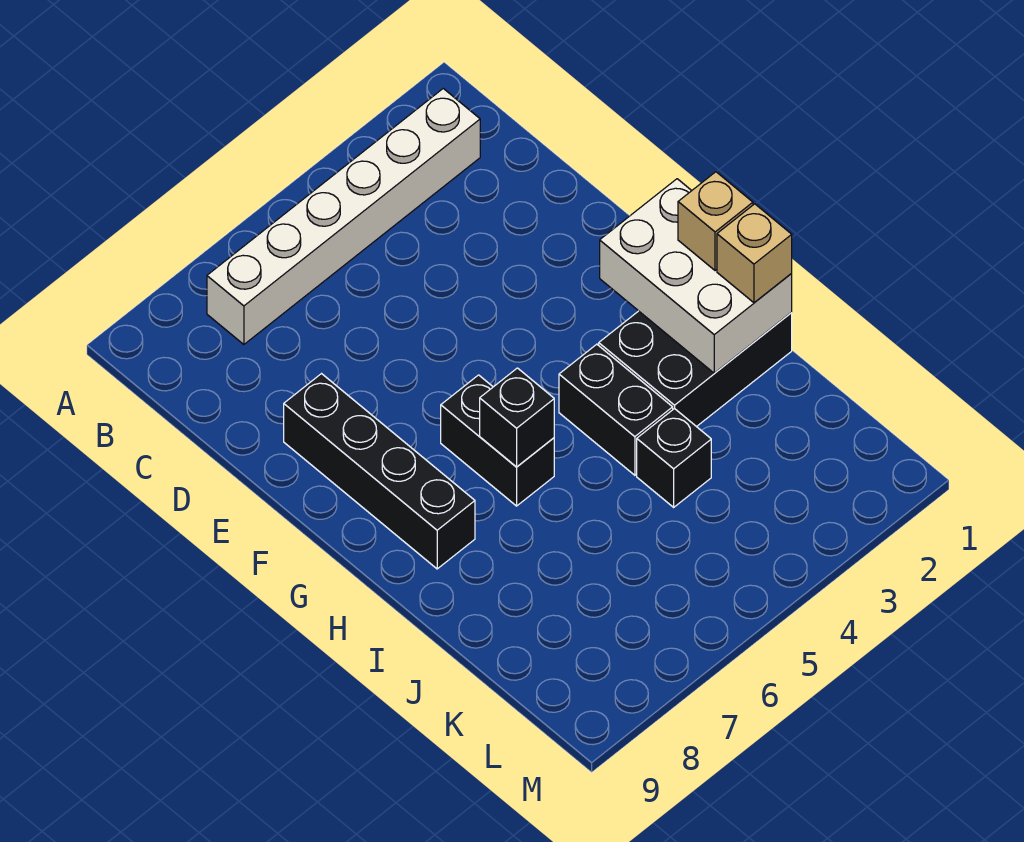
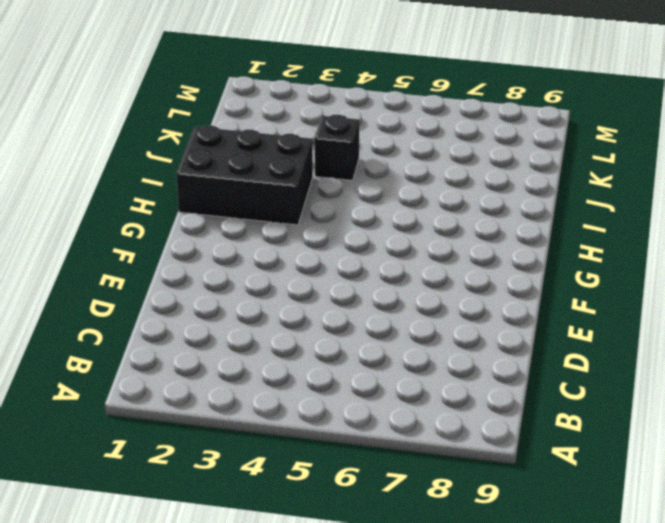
none -> white brick B2:B7 level 1
none -> black brick E8:H8 level 1

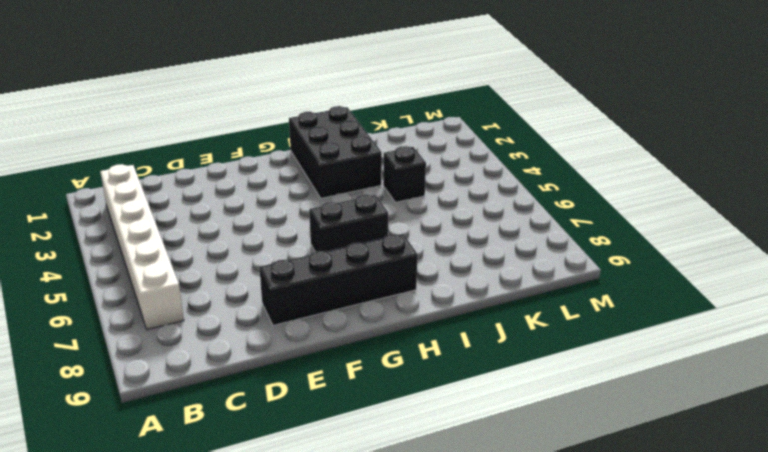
none -> black brick H4:I4 level 1
none -> white brick G1:I2 level 2

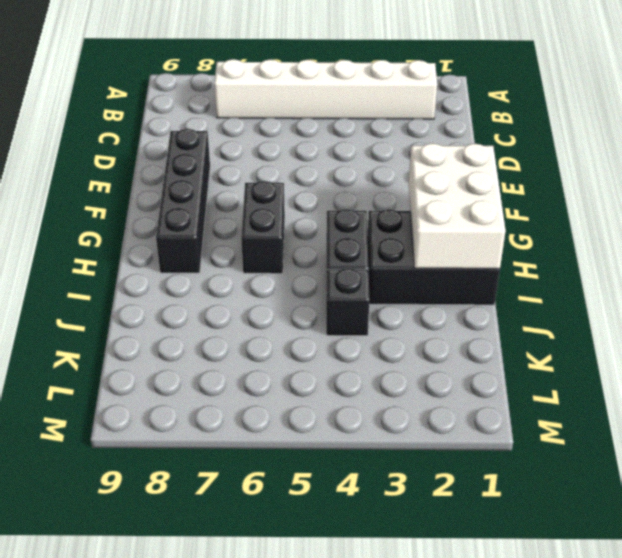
none -> black brick H6 level 2
none -> tan brick H1 level 3

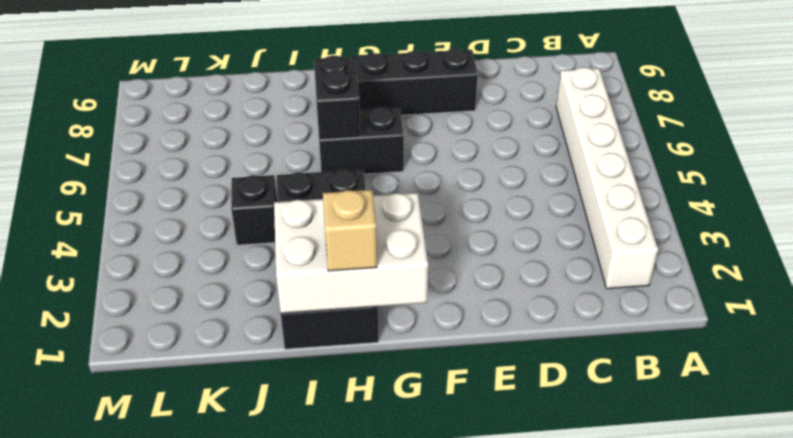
none -> tan brick I1 level 3

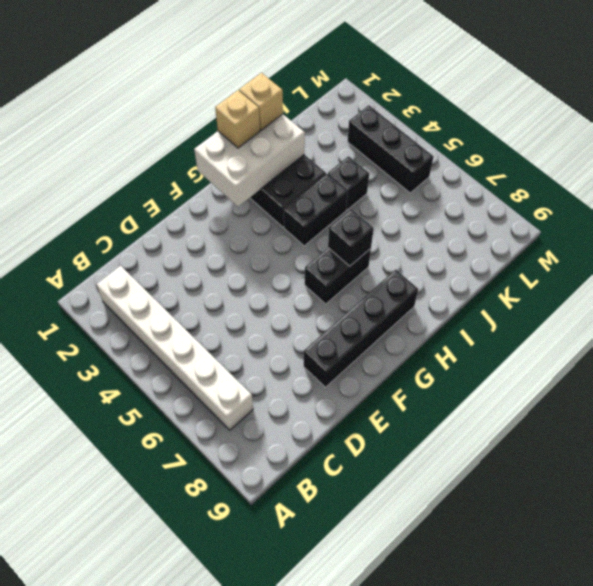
black brick L3:L5 level 1 -> none

